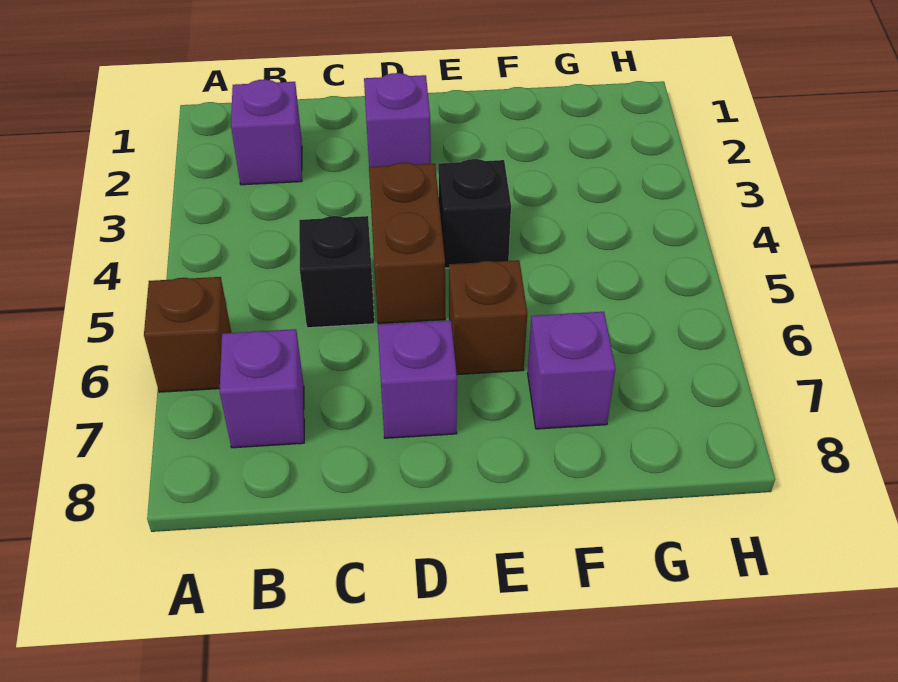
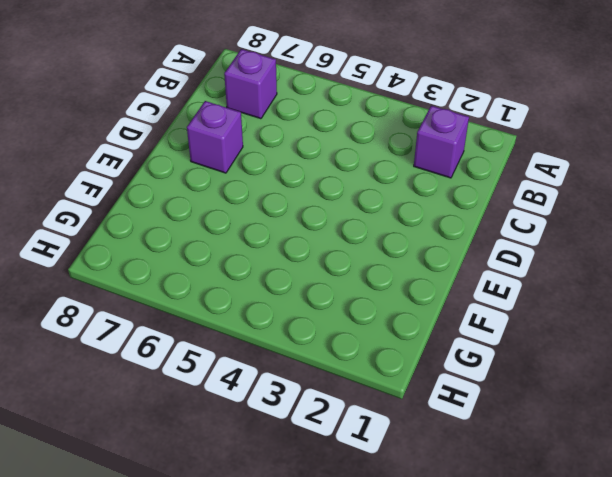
none -> brown brick A6 level 1
none -> black brick C5 level 1

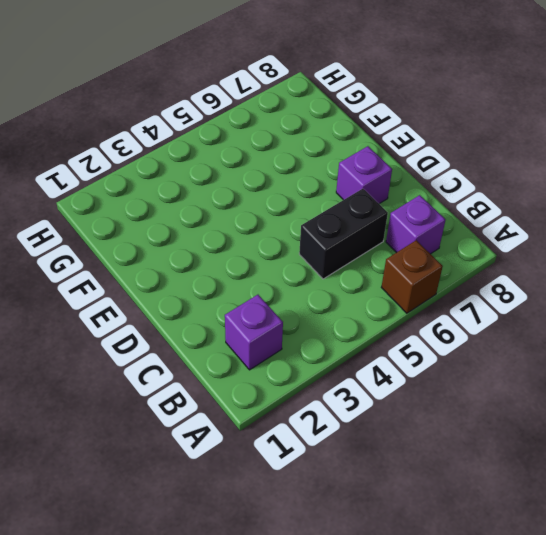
black brick C5:C6 level 1 -> black brick C5 level 1
none -> purple brick D2 level 1
none -> brown brick D4:D5 level 1

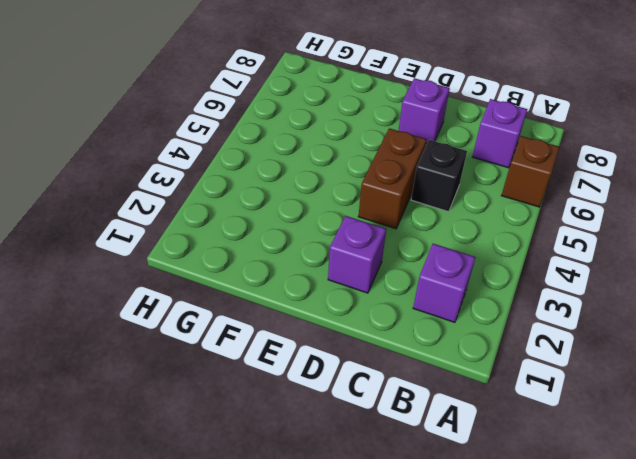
none -> black brick E4 level 1
none -> brown brick E6 level 1

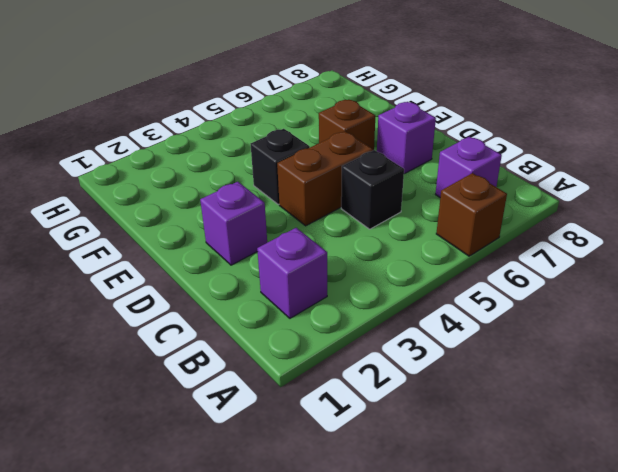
none -> purple brick F7 level 1

